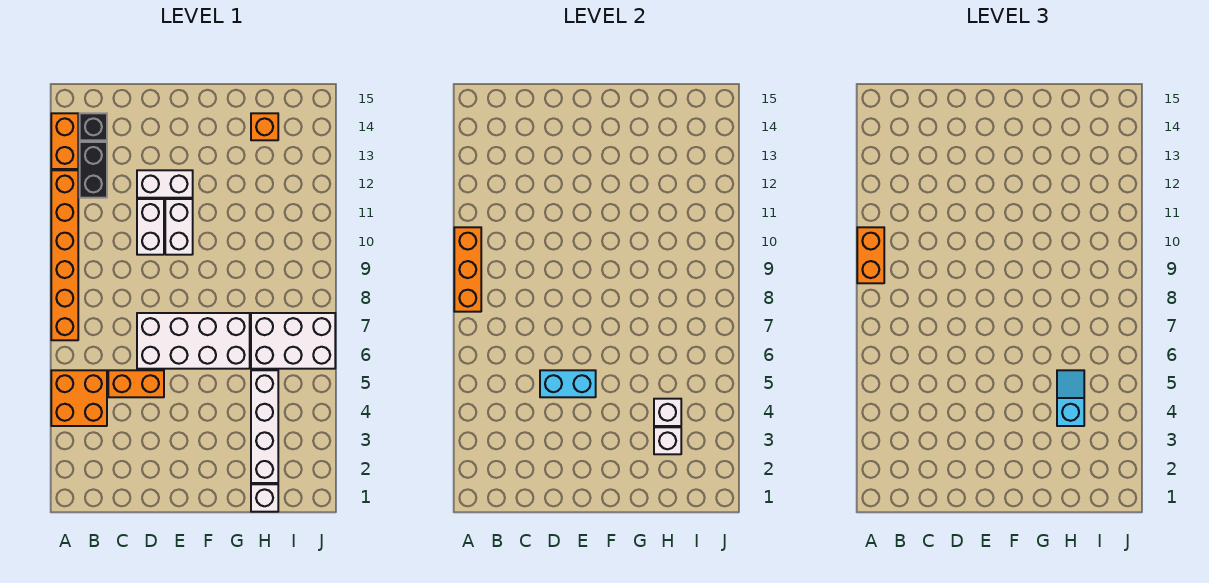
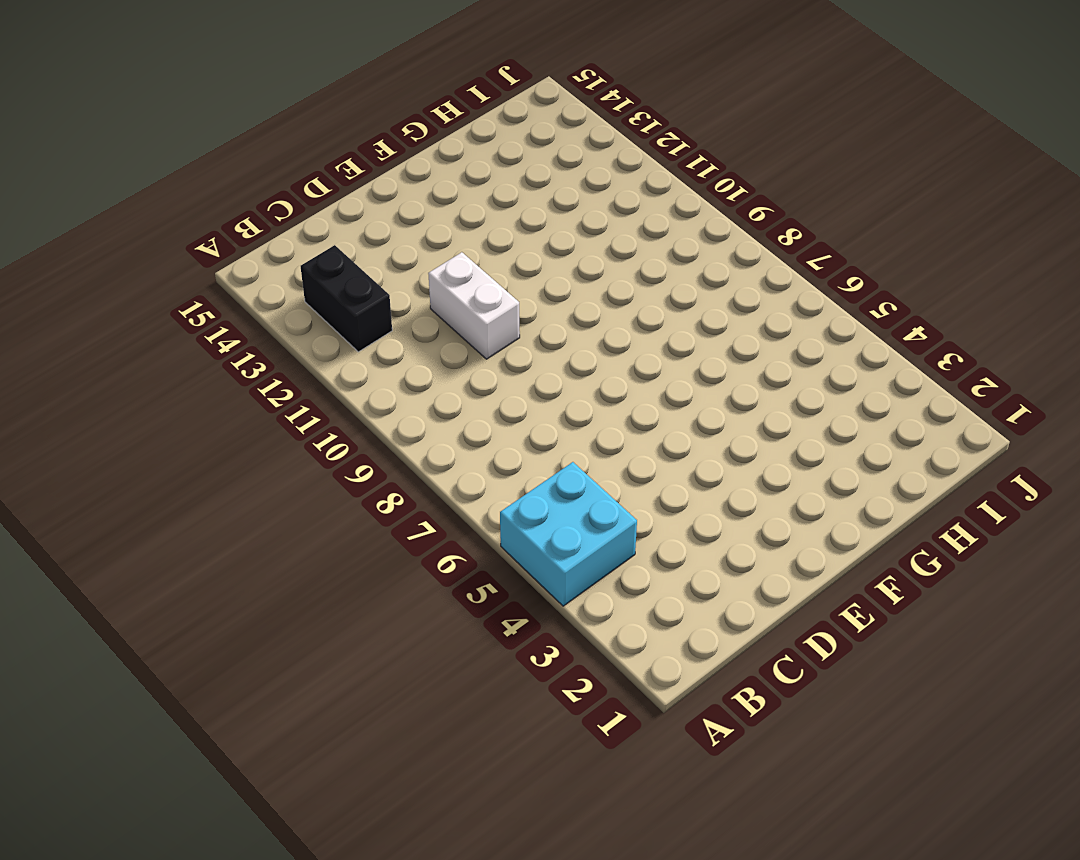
cyan brick A4:B5 level 1 -> orange brick A4:B5 level 1
none -> orange brick A7:A12 level 1
none -> orange brick A13:A14 level 1
none -> black brick B14 level 1

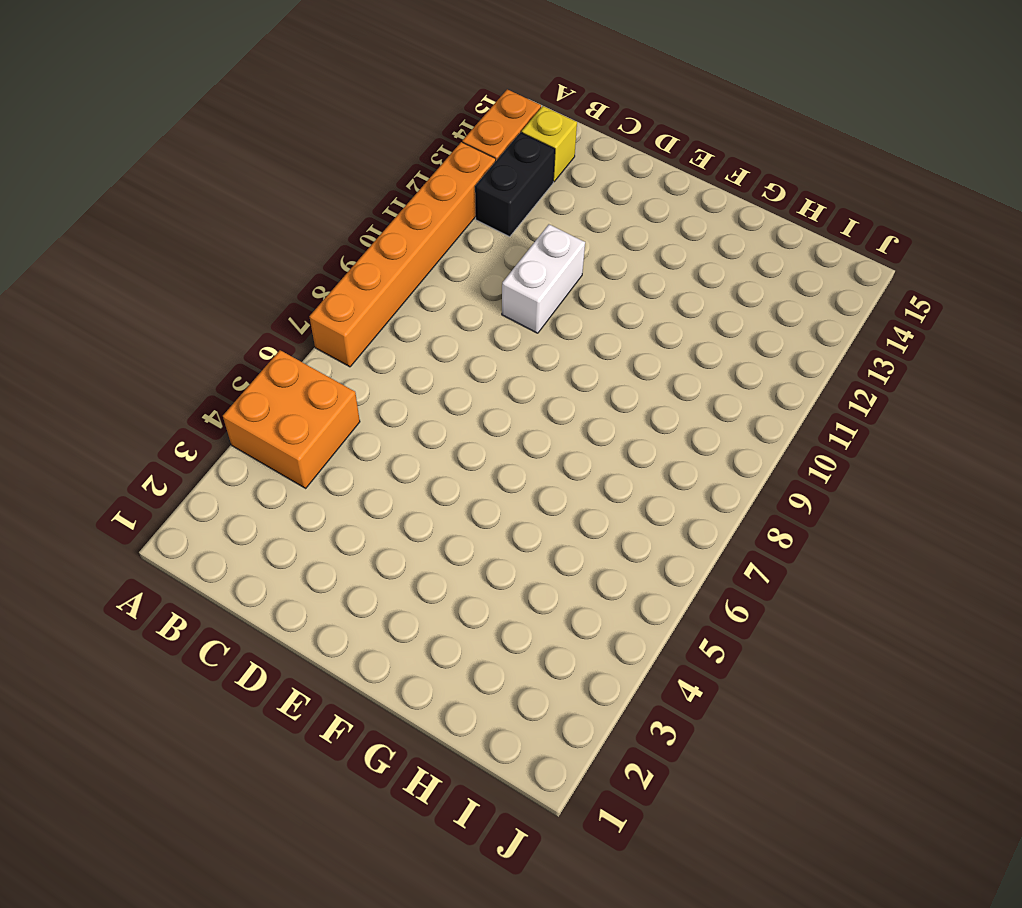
yellow brick B14 level 1 -> black brick B14 level 1
none -> orange brick C5:D5 level 1
none -> white brick D6:G7 level 1
none -> white brick D12:E12 level 1

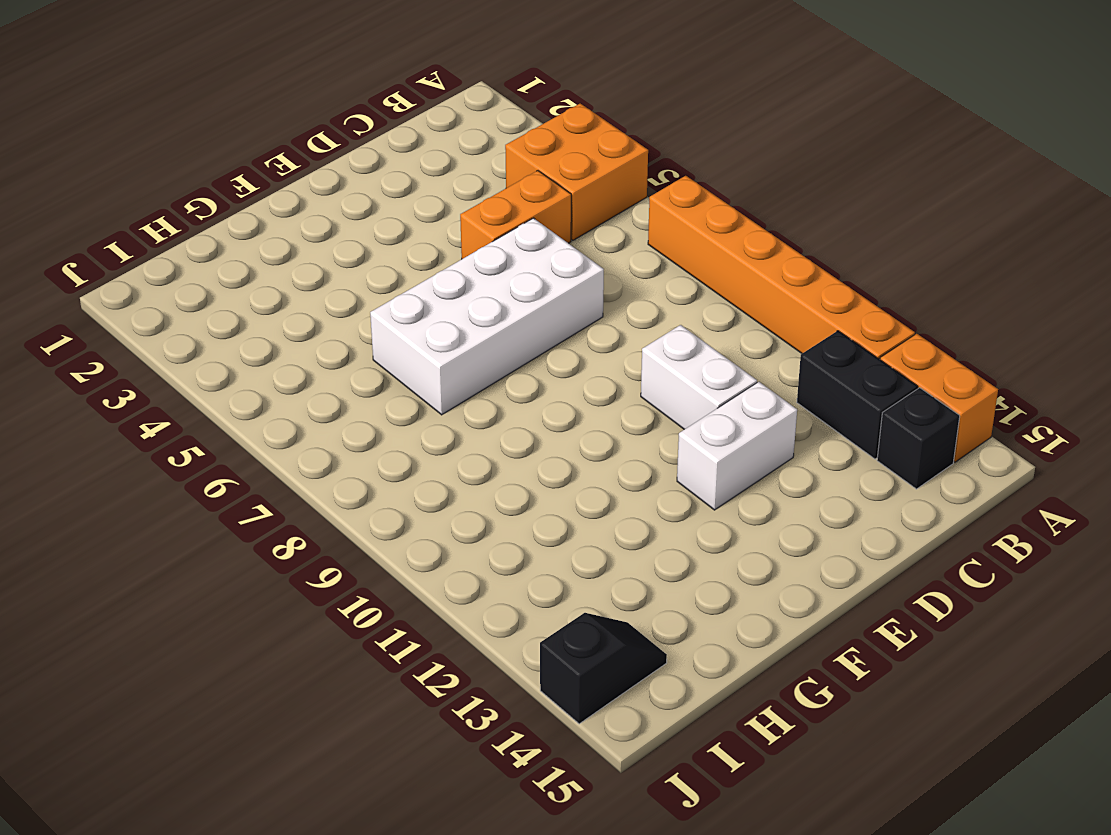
black slope I14:J14 level 1 top J -> none
none -> white brick E10:E11 level 1
none -> white brick H1 level 1
none -> white brick H2:H5 level 1

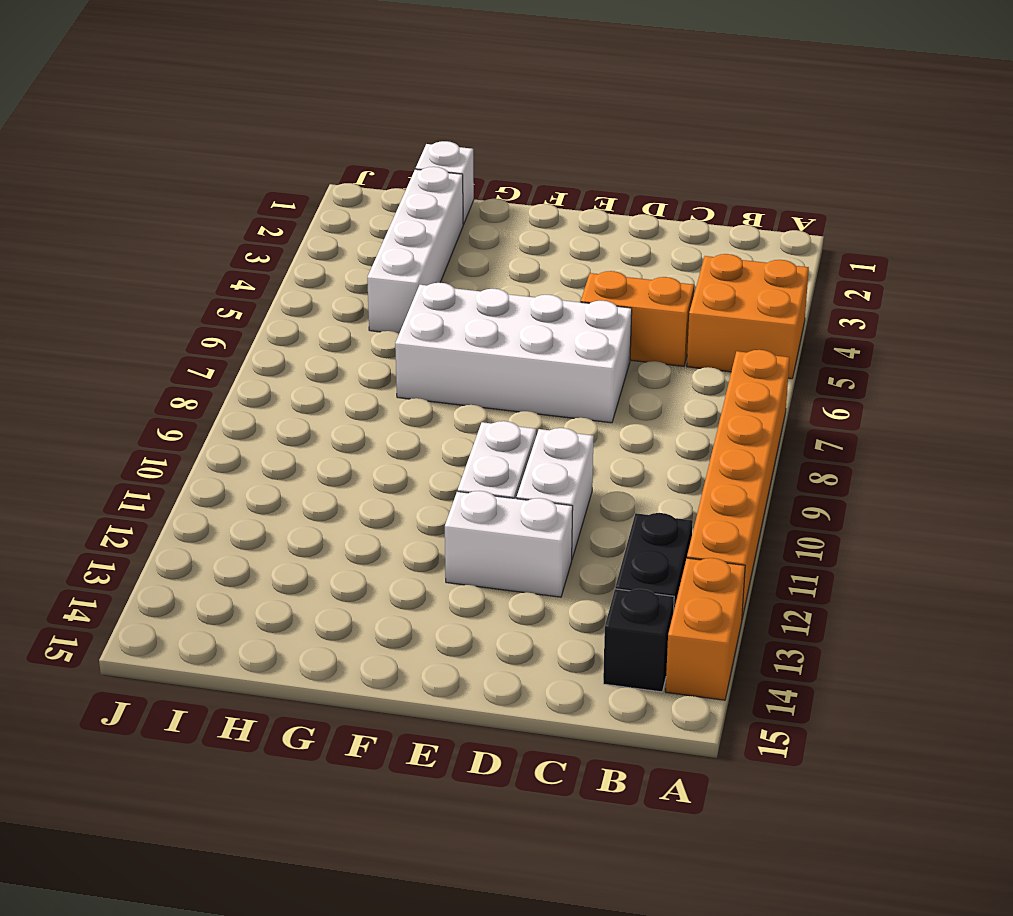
none -> white brick H6:J7 level 1
none -> orange brick H14 level 1
none -> orange brick A8:A10 level 2

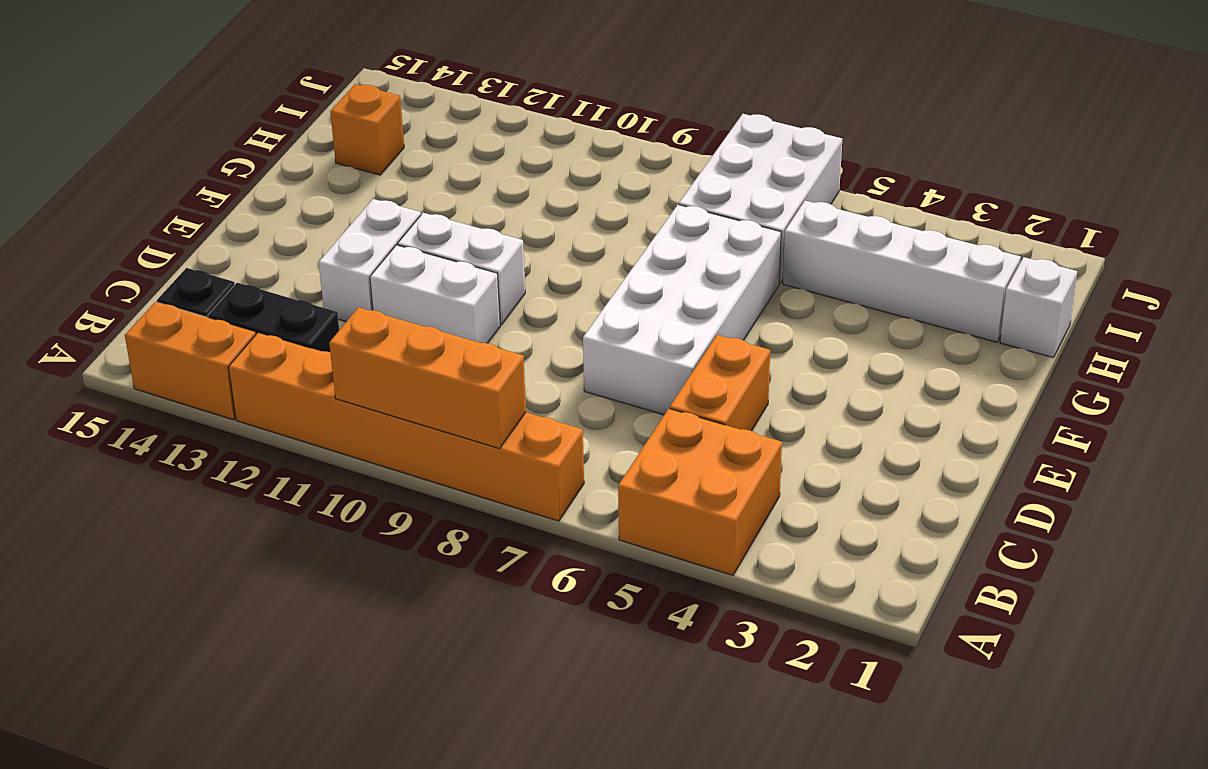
none -> cyan brick D5:E5 level 2
none -> white brick H3 level 2
none -> white brick H4 level 2

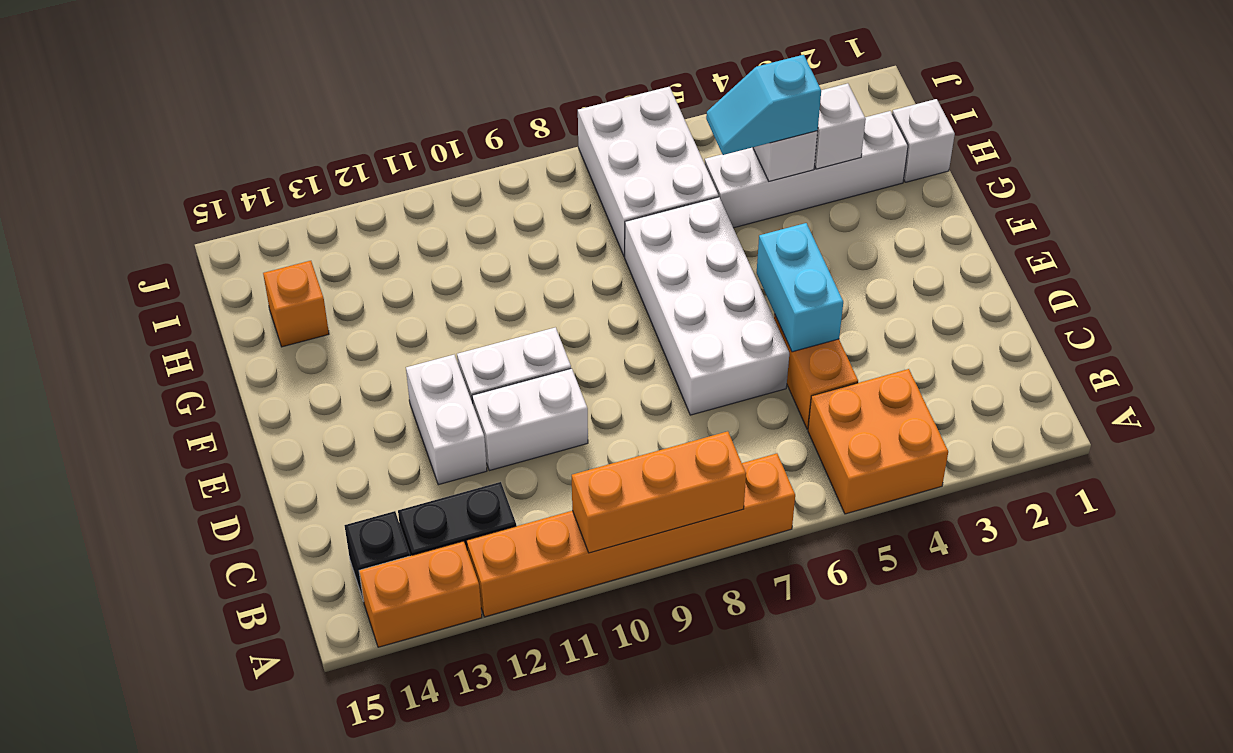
none -> orange brick A9:A10 level 3

